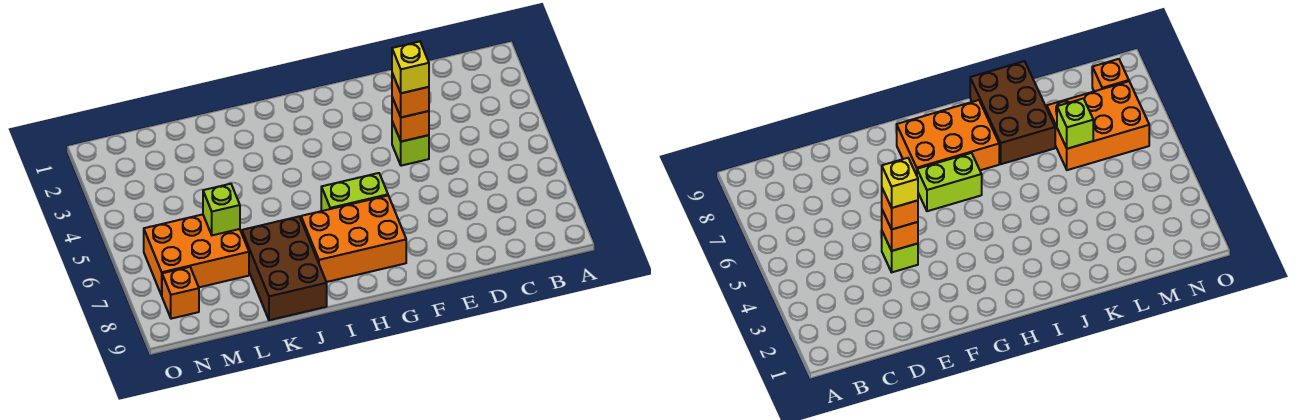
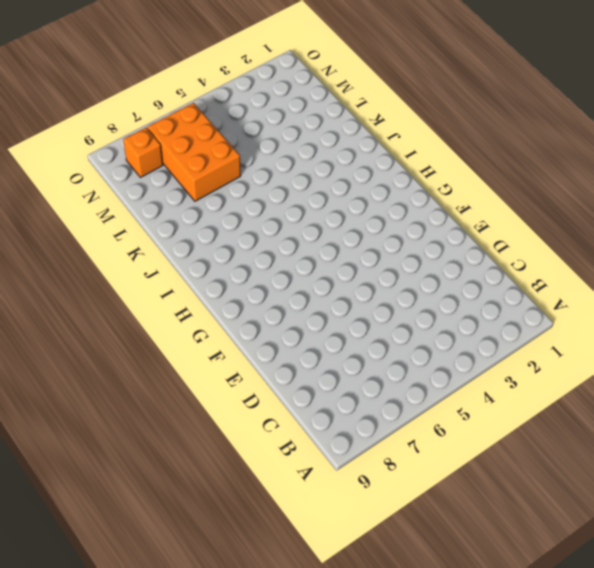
none -> lime brick E4 level 1
none -> lime brick G6:H6 level 1

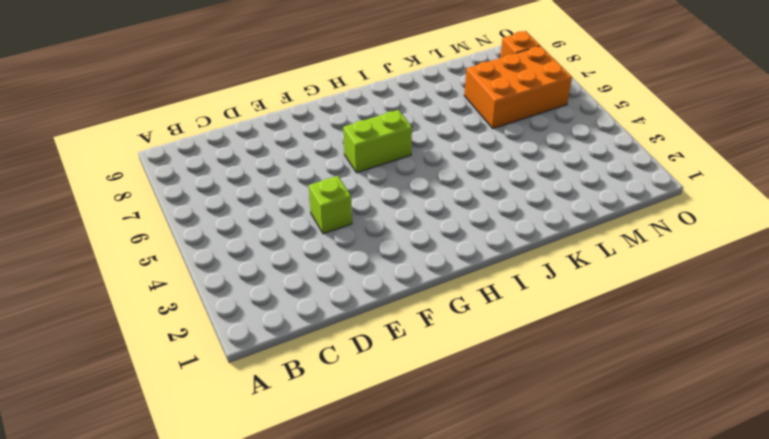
none -> orange brick G7:I8 level 1
none -> brown brick J7:K9 level 1

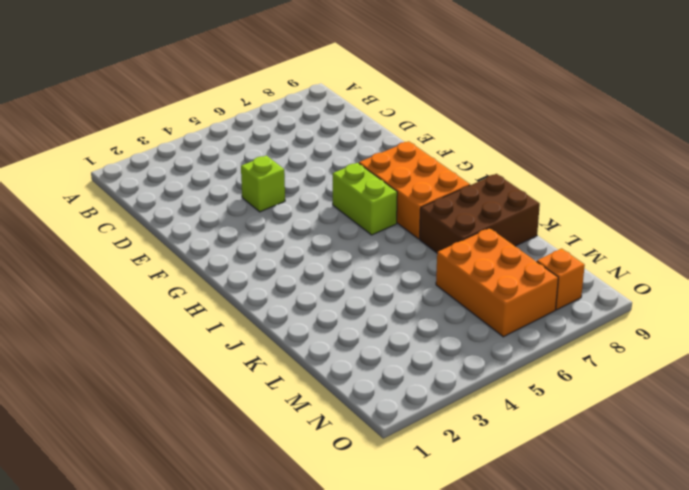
none -> orange brick E4 level 2
none -> lime brick L6 level 2

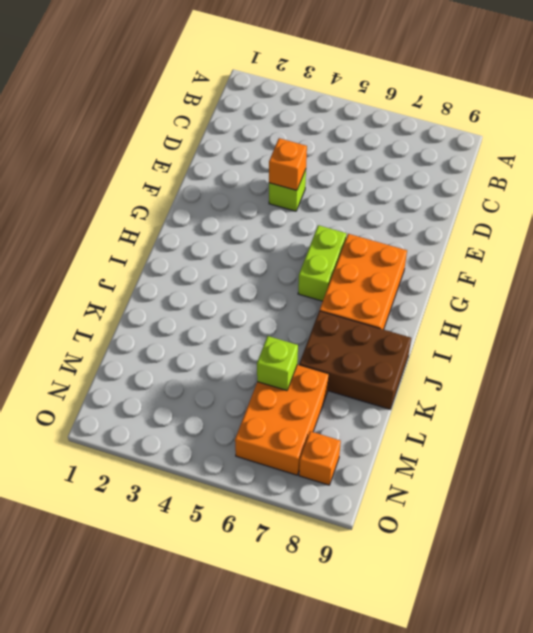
none -> orange brick E4 level 3
none -> yellow brick E4 level 4

